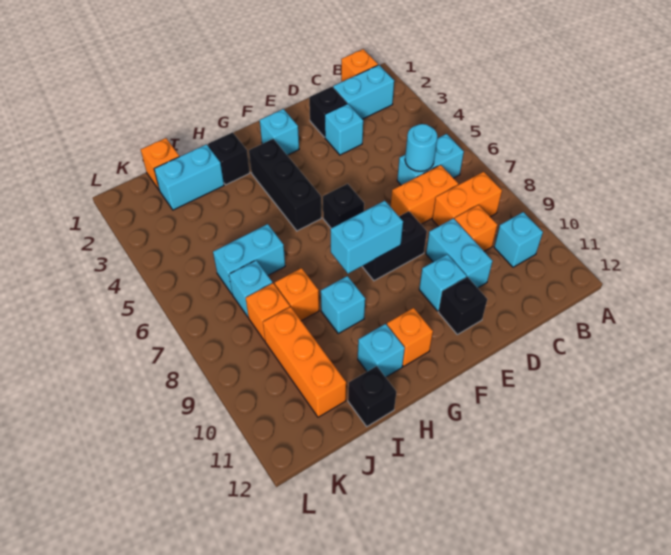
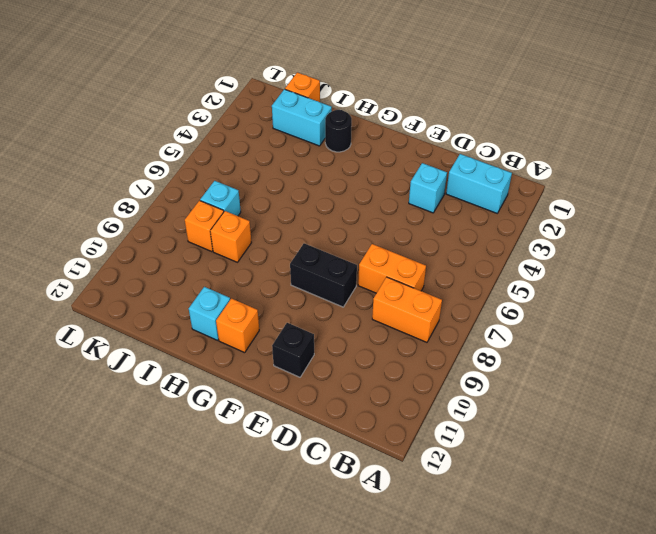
black round brick H2 level 1 -> black brick H2 level 1
none -> orange brick B1 level 1
none -> cyan brick B6:C6 level 1
none -> cyan brick B10 level 1
none -> orange brick C9 level 1

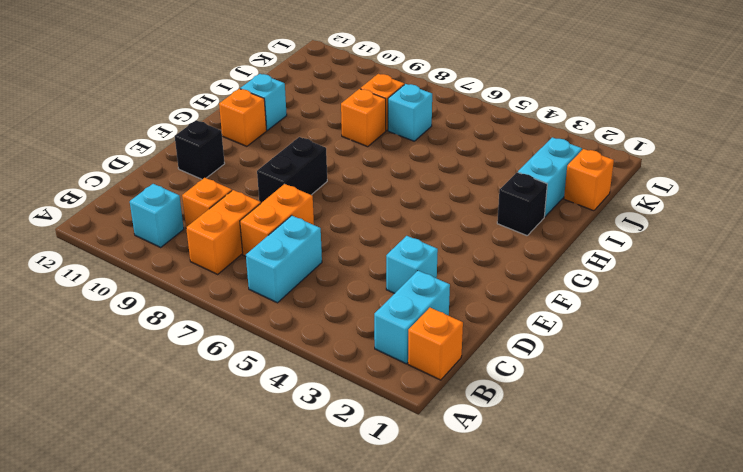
none -> black brick D2 level 1
none -> cyan brick D9:D10 level 1
none -> cyan brick E10 level 1
none -> cyan brick F2 level 1

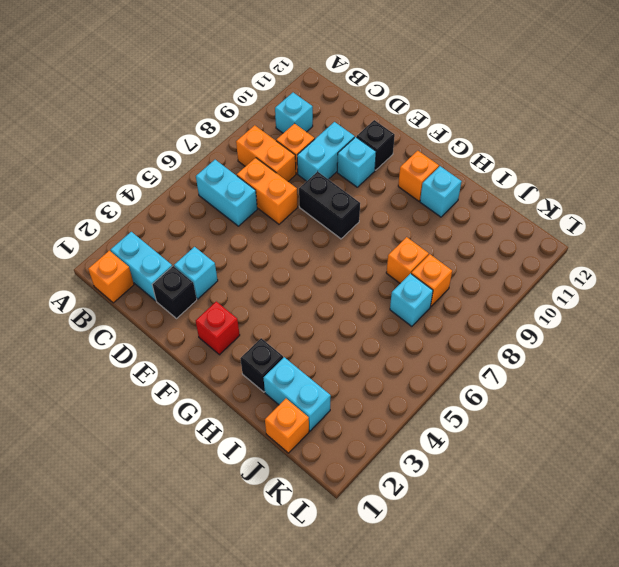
red brick F2 level 1 -> cyan brick F2 level 1
none -> black brick F6 level 1
none -> black brick G3:G5 level 1
none -> cyan brick H9 level 1
none -> cyan brick I6:J6 level 1

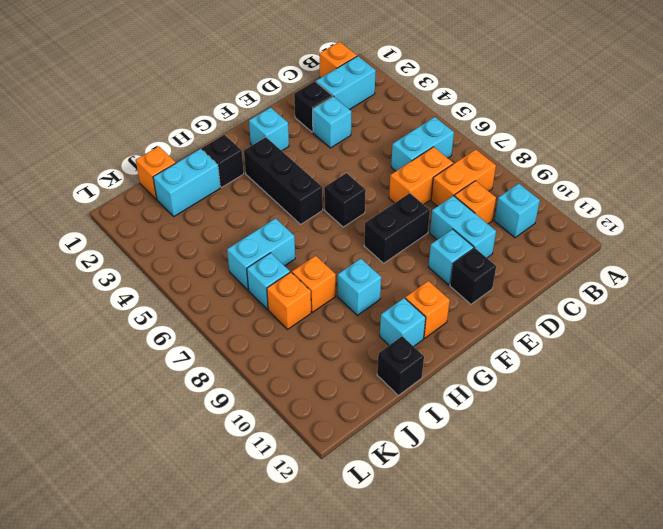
none -> orange brick J9:J11 level 1
none -> cyan round brick C6 level 2
none -> cyan brick F8:G8 level 2

